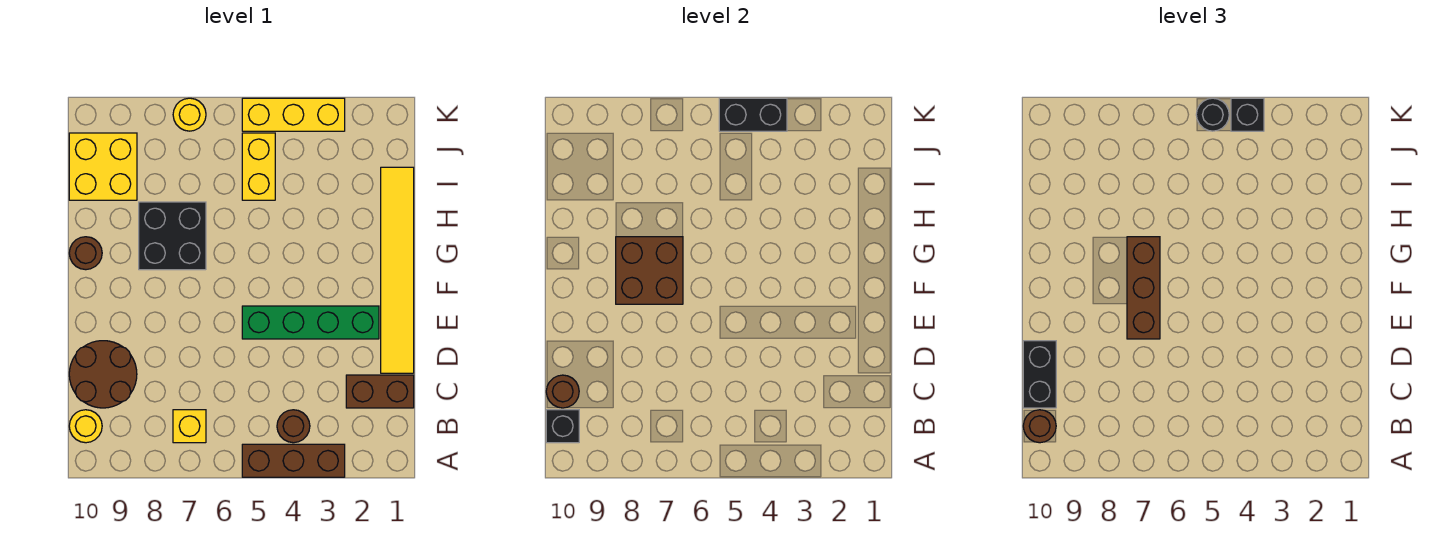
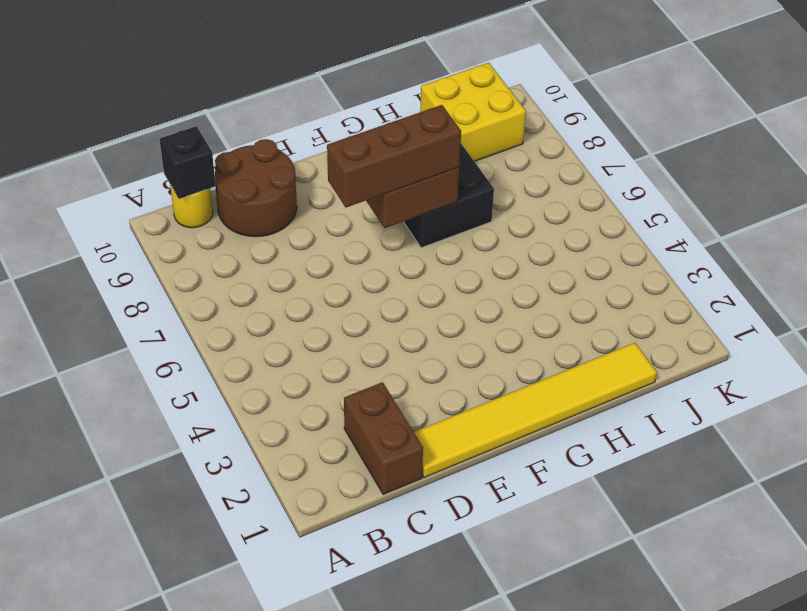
none -> brown brick A3:A5 level 1
none -> brown round brick B4 level 1
none -> yellow brick B7 level 1

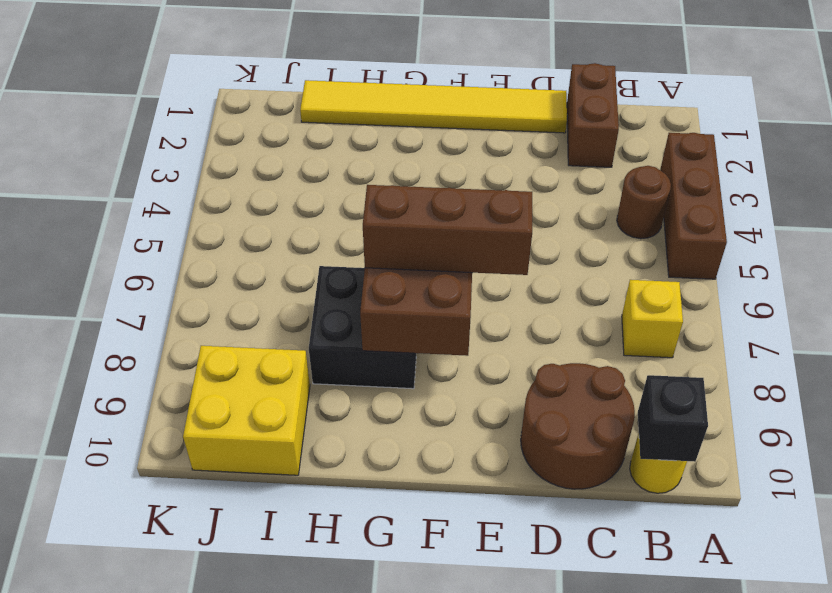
none -> green brick E2:E5 level 1
none -> brown round brick G10 level 1
none -> yellow brick I5:J5 level 1

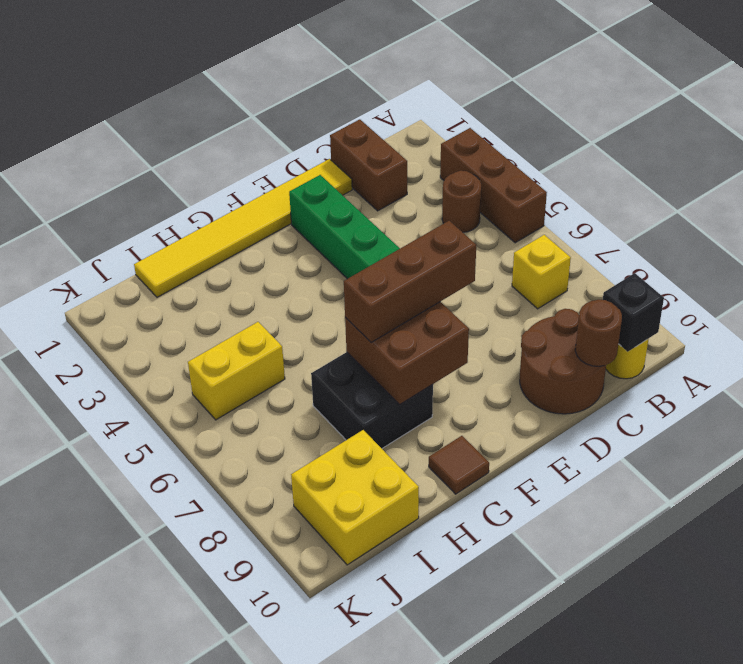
brown tile G10 level 1 -> brown round brick G10 level 1
none -> yellow brick K3:K5 level 1
none -> yellow round brick K7 level 1
none -> black brick K4:K5 level 2

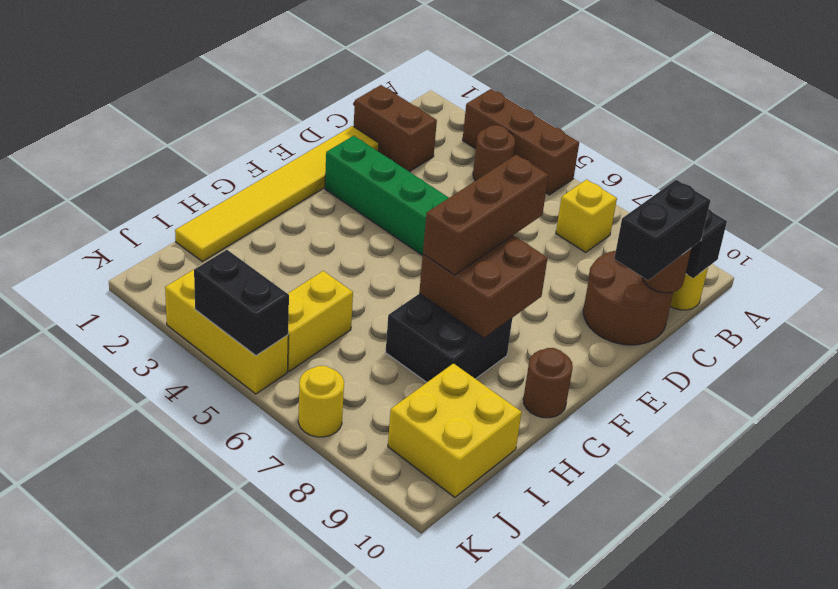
none -> brown round brick B10 level 3
none -> black brick K4 level 3
none -> black round brick K5 level 3

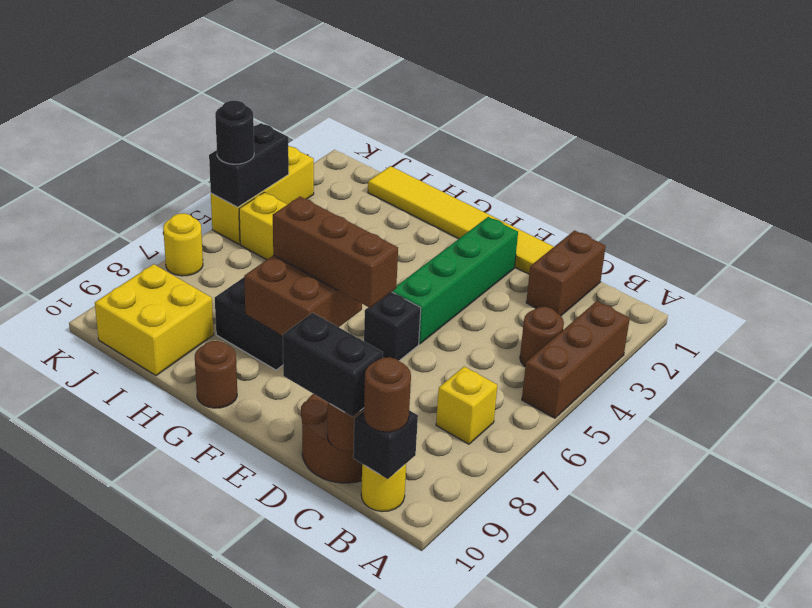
black brick E6 level 1 -> black brick K4 level 3

